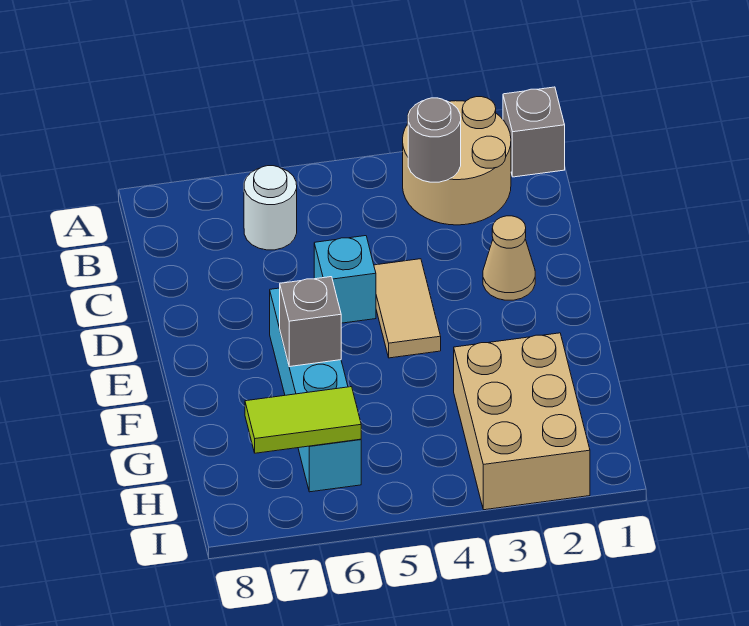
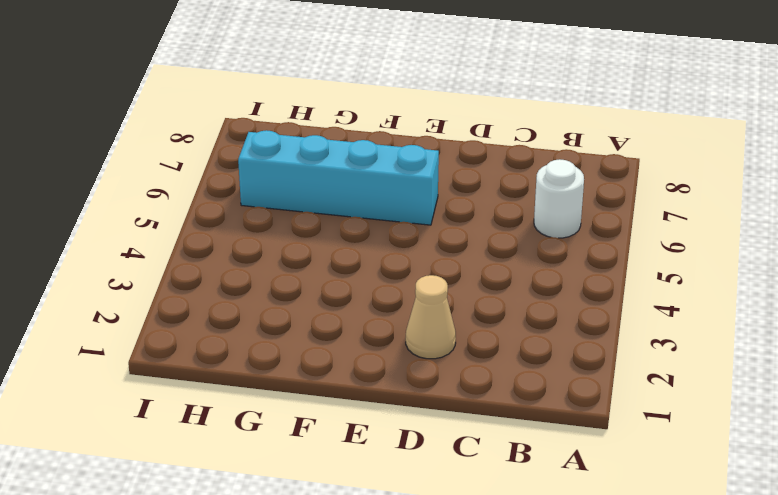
none -> grey brick A1 level 1
none -> tan round brick A2:B3 level 1

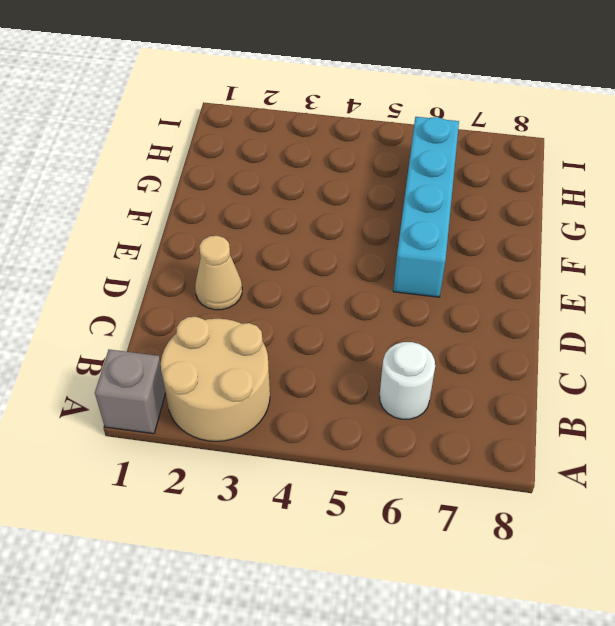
none -> tan tile D4:E4 level 1
none -> cyan brick D5 level 1

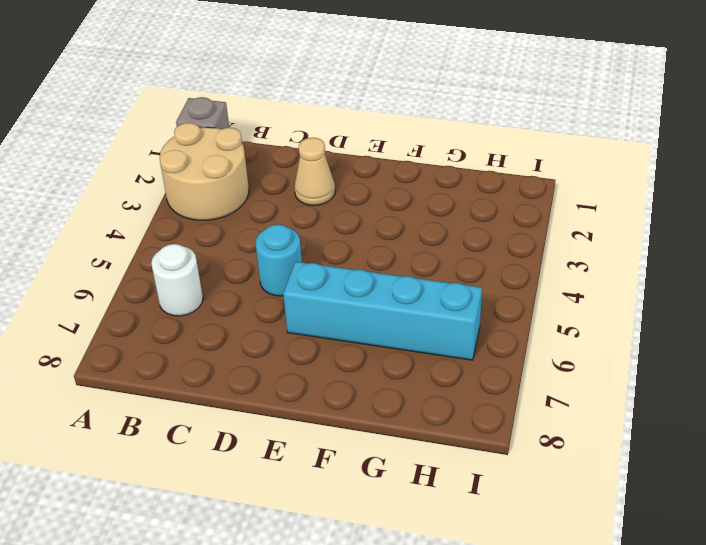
cyan round brick D5 level 1 -> cyan brick D5 level 1
none -> tan tile D4:E4 level 1
none -> tan brick G2:I3 level 1

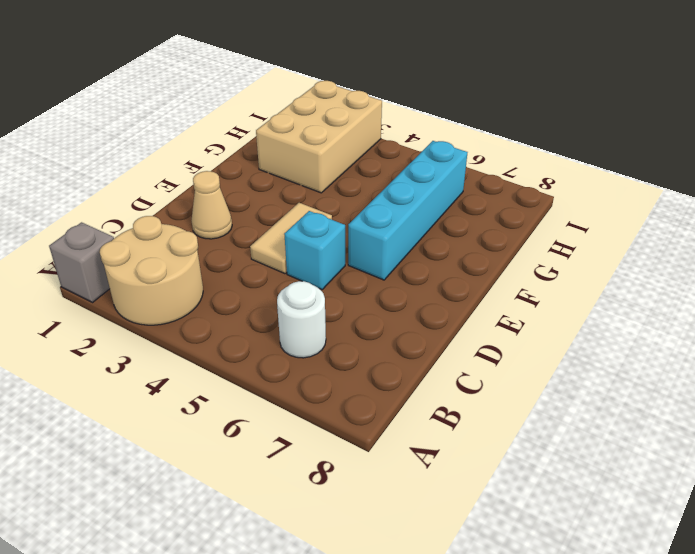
none -> grey round brick B3 level 2
none -> grey brick F6 level 2

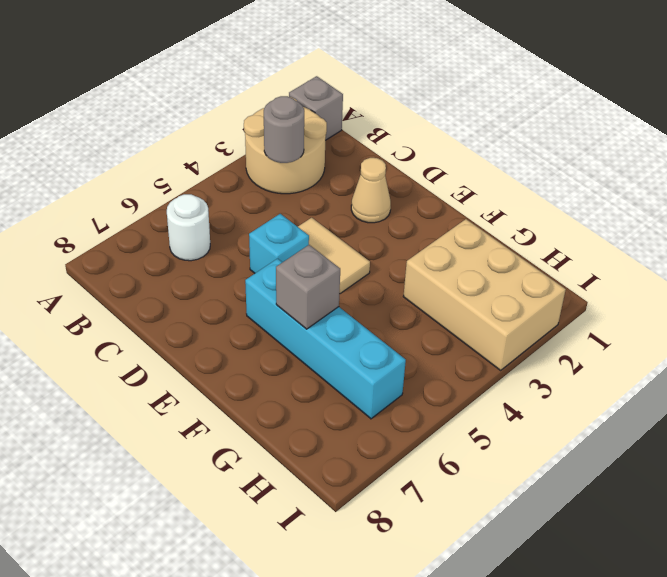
none -> lime tile H6:H7 level 2

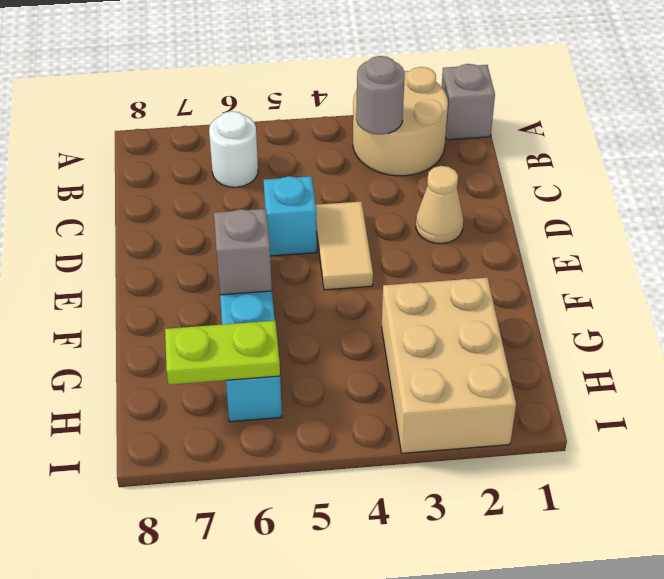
lime plate H6:H7 level 2 -> lime tile H6:H7 level 2

